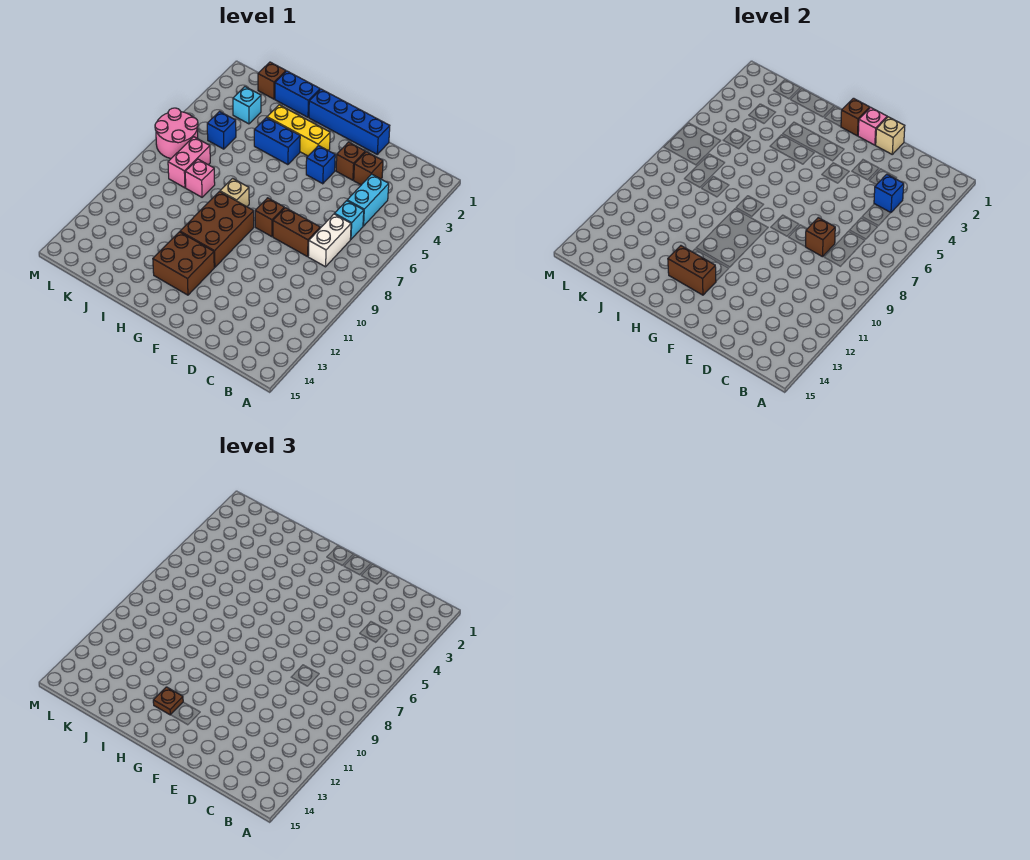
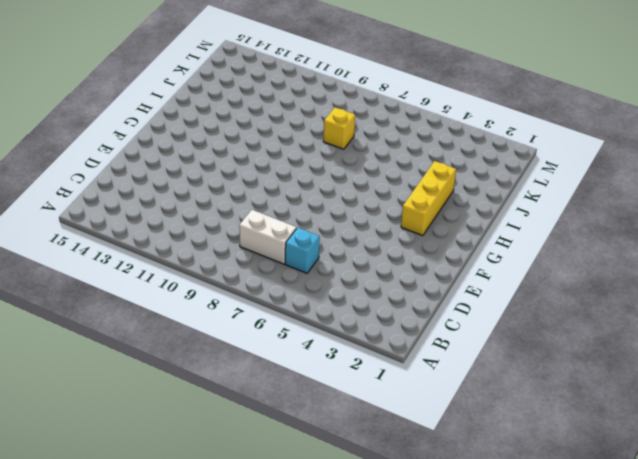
yellow brick J8 level 1 -> pink brick J8 level 1
none -> cyan brick C4:C5 level 1
none -> brown brick D3 level 1
none -> brown brick D8:E8 level 1

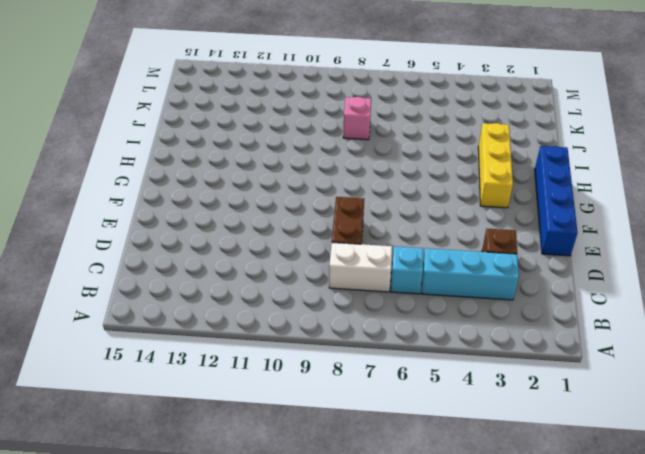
cyan brick C3:C5 level 1 -> cyan brick C4:C5 level 1
none -> brown brick E3 level 1
none -> blue brick F4 level 1
none -> brown brick F8 level 1

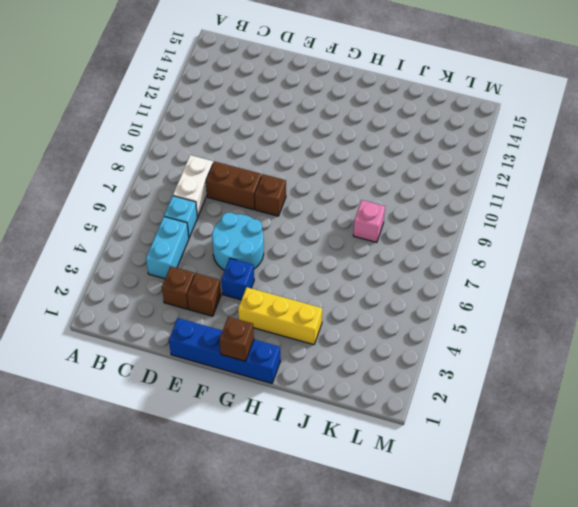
cyan round brick E5:F6 level 1 -> none
none -> brown brick G9:H11 level 1
none -> brown brick G12:H13 level 1
none -> blue brick H4:I4 level 1

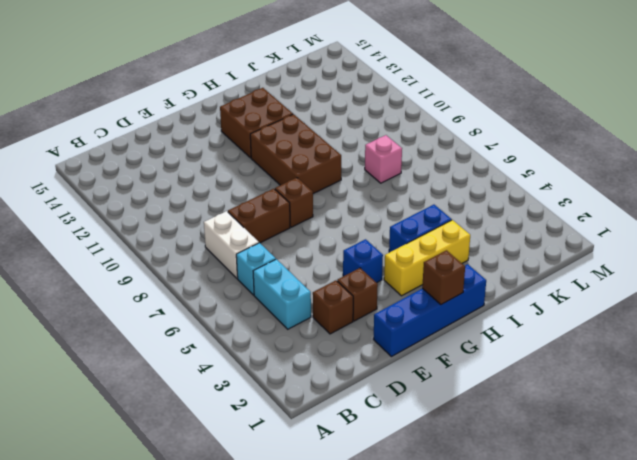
none -> tan brick H8 level 1
none -> blue brick I1:J1 level 1
none -> brown brick K1 level 1

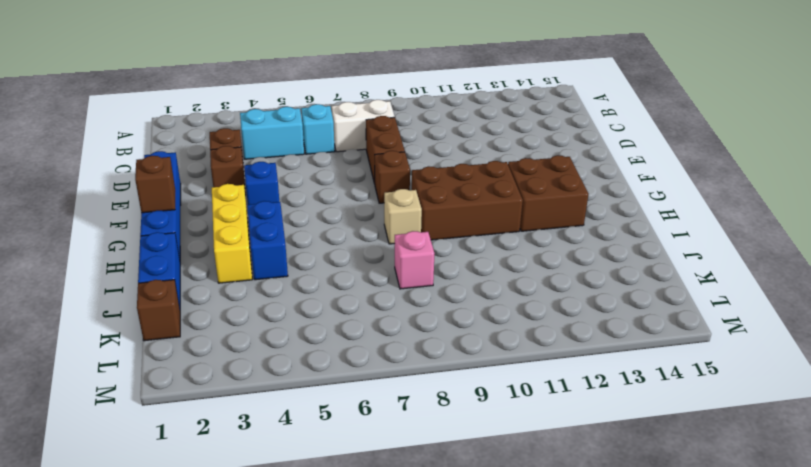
none -> cyan brick K3 level 1
none -> blue brick K5 level 1
none -> pink brick K7:K8 level 1

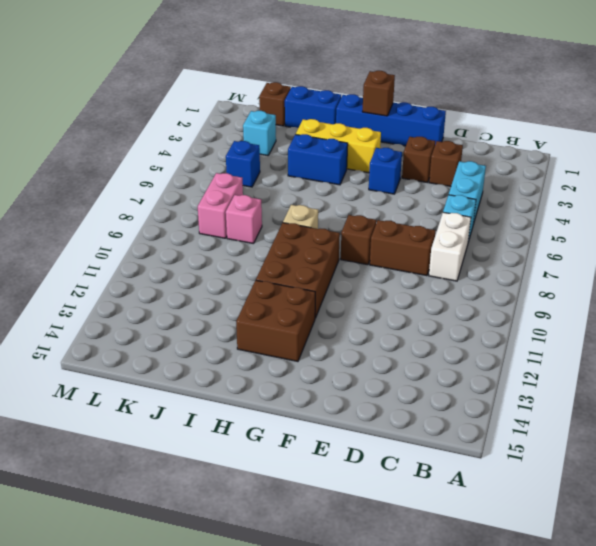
none -> pink round brick L6:M7 level 1
none -> blue brick C4 level 2
none -> brown brick D8 level 2

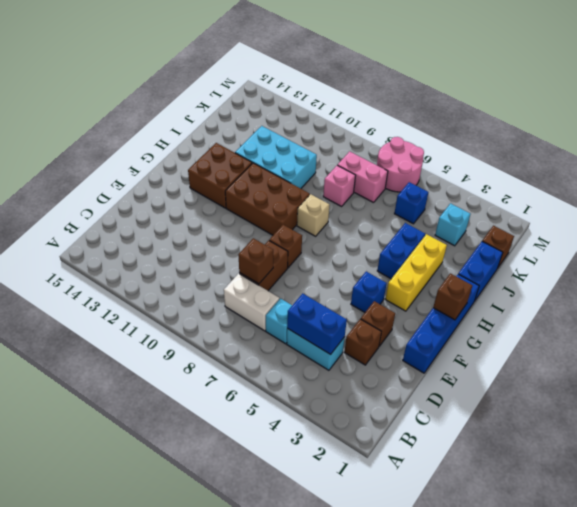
blue brick C4:C5 level 2 -> blue brick C4 level 2
cyan brick I10:J12 level 1 -> none
none -> tan brick E1 level 2
none -> pink brick F1 level 2
none -> brown brick G13:H13 level 2

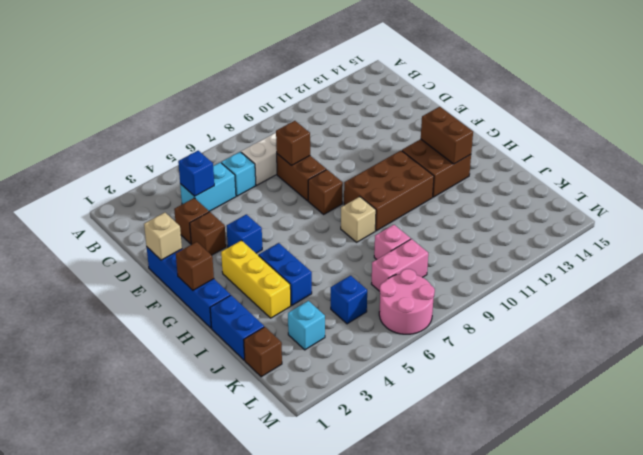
none -> pink brick F1 level 2
none -> brown plate H13 level 3

